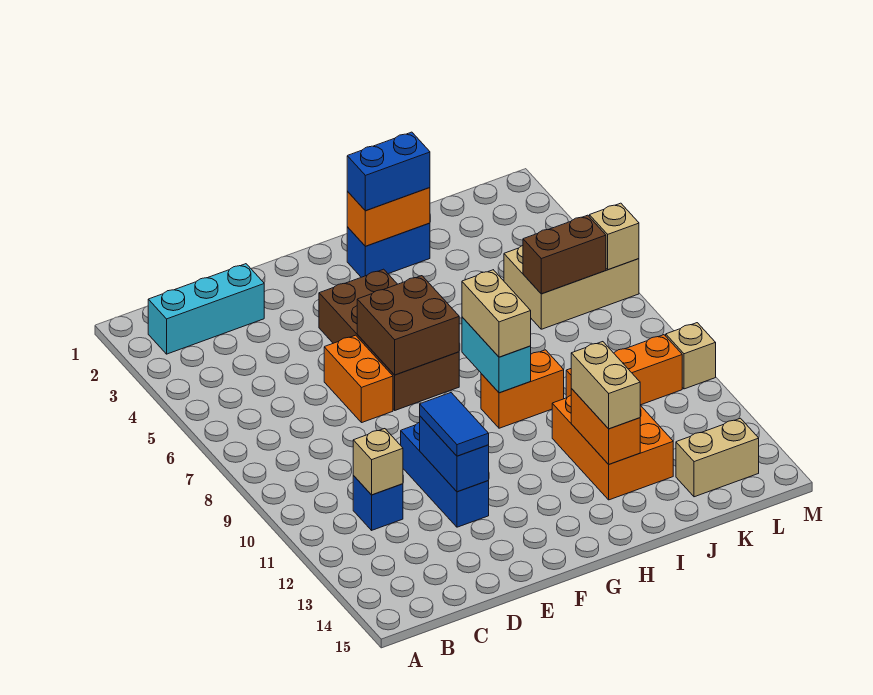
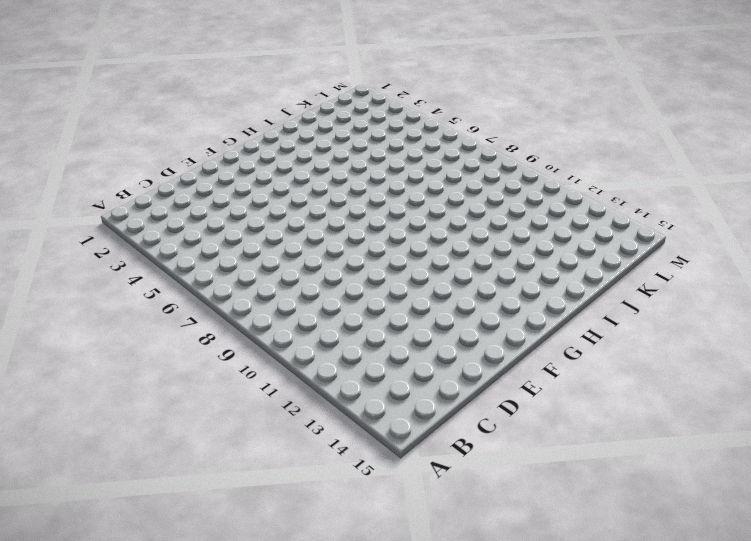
none -> cyan brick B2:D2 level 1
none -> blue brick C11 level 1
none -> orange brick E6:E7 level 1

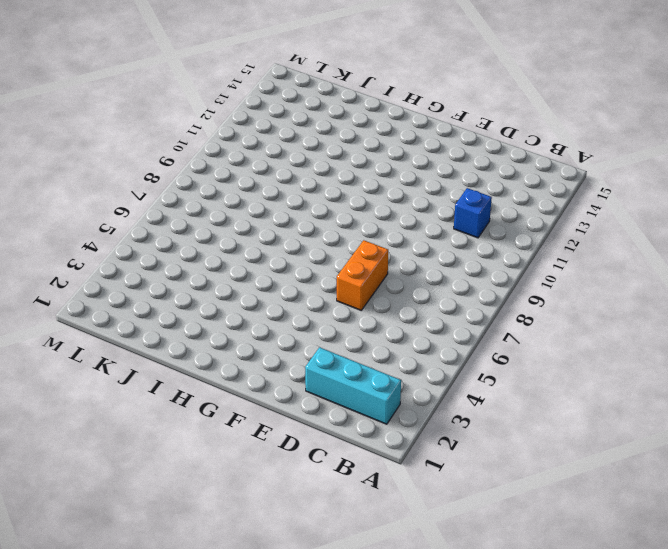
none -> blue brick E10:E12 level 1
none -> brown brick F4:G7 level 1
none -> blue brick H2:I2 level 1

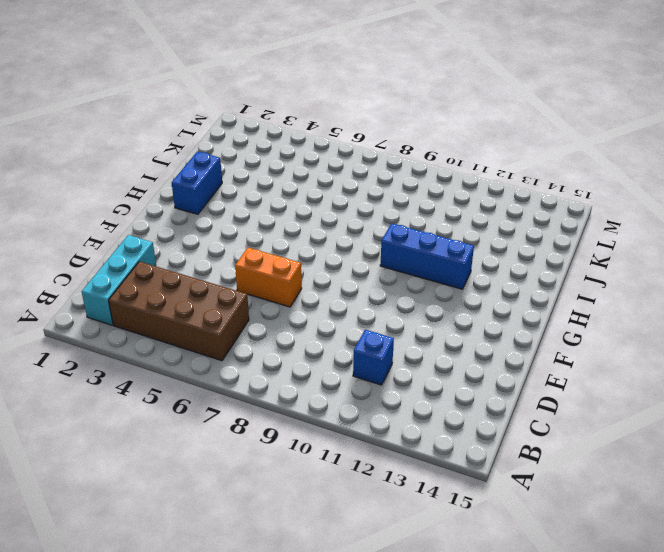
brown brick B3:C6 level 1 -> brown brick F4:G7 level 1
blue brick H10:H12 level 1 -> blue brick E10:E12 level 1
none -> orange brick H9:I9 level 1
none -> orange brick I11:J13 level 1
none -> orange brick J10:L10 level 1

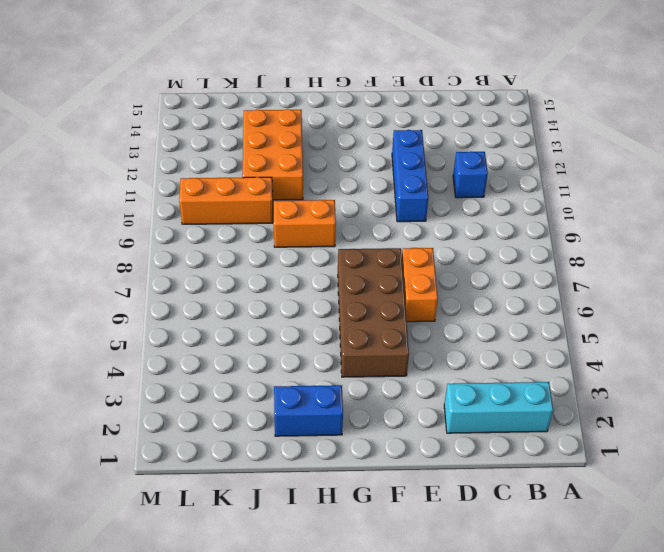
none -> tan brick K5:M6 level 1
none -> tan brick K14:L14 level 1
none -> tan brick M10 level 1

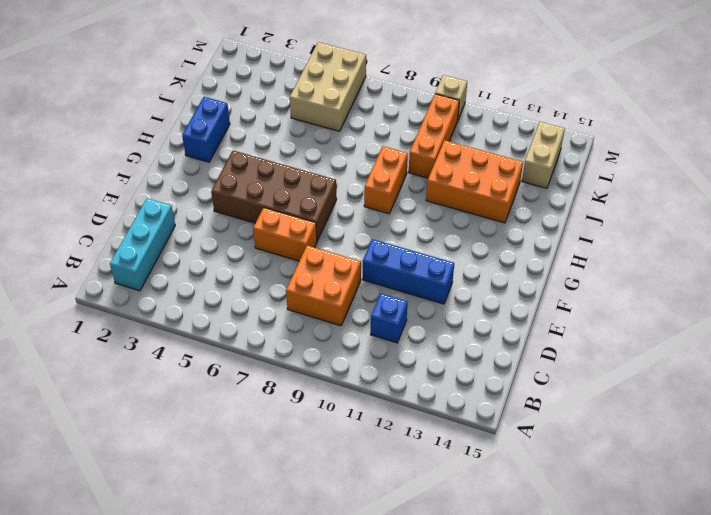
orange brick C8:D9 level 1 -> none
none -> tan brick C11 level 2
none -> blue brick E11:E12 level 2
none -> brown brick F6:G7 level 2

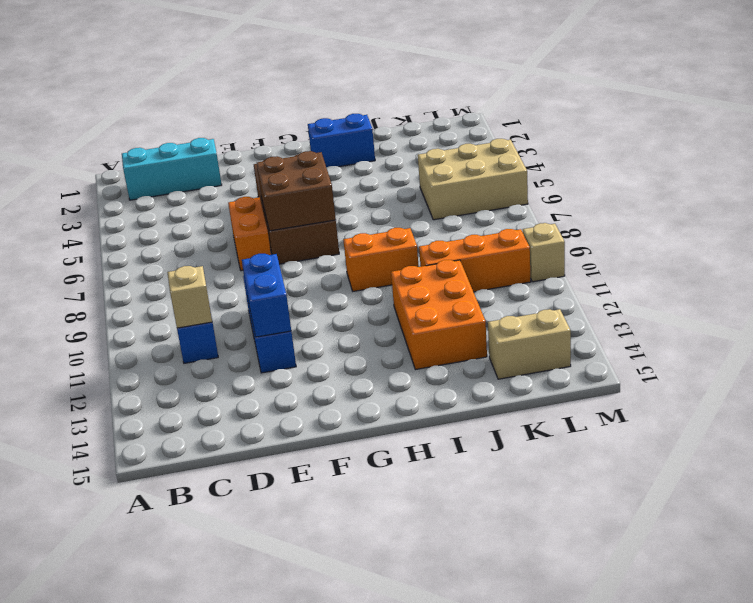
none -> orange brick H2:I2 level 2
none -> cyan brick H8:H9 level 2
none -> orange brick I12:I13 level 2

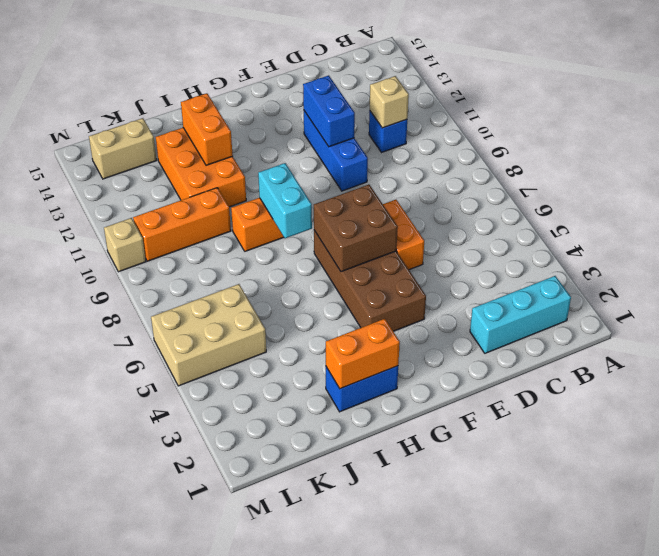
none -> brown brick K6:L6 level 2
none -> tan brick M6 level 2
none -> blue tile E11:E12 level 3

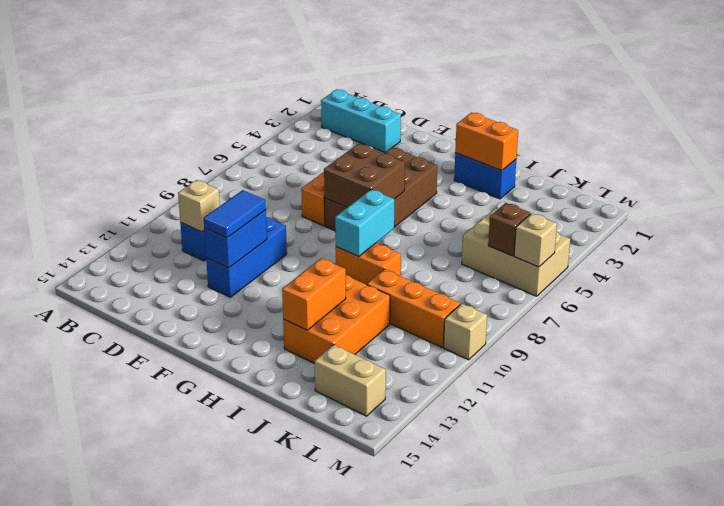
brown brick L6 level 2 -> brown brick K6:L6 level 2
none -> blue brick H2:I2 level 3
none -> tan brick H8:H9 level 3
none -> tan brick I12:I13 level 3

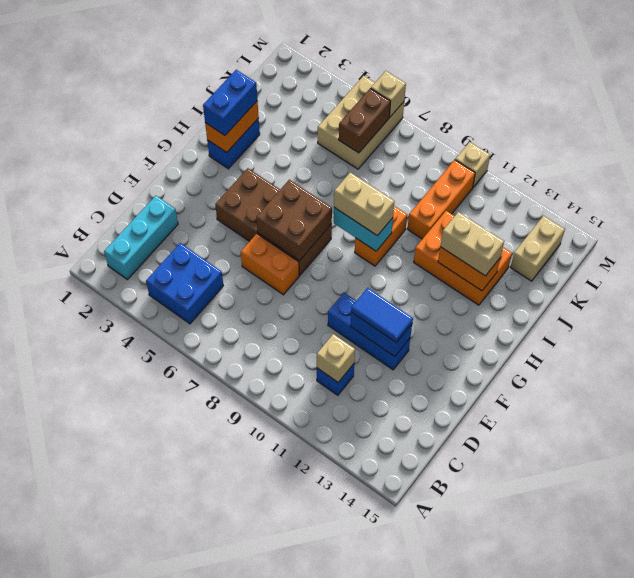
blue brick B4:C5 level 1 -> none

